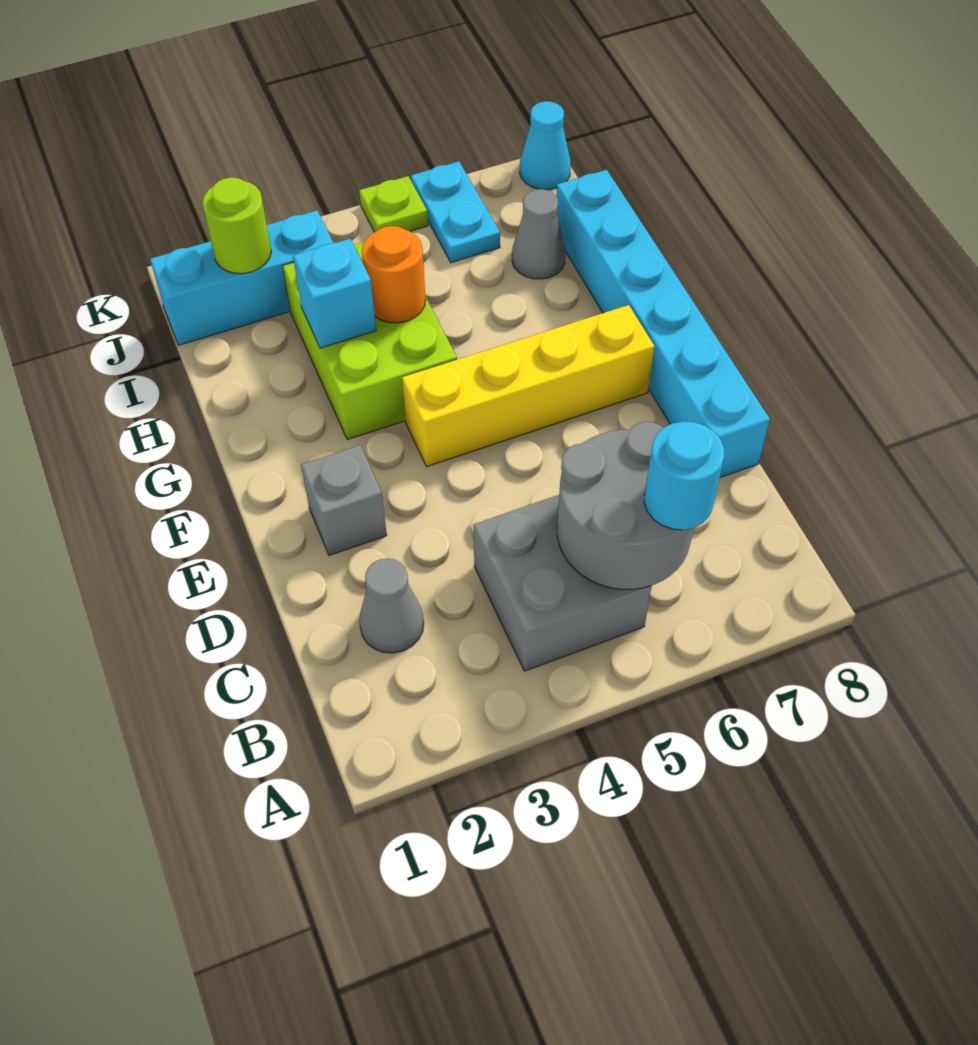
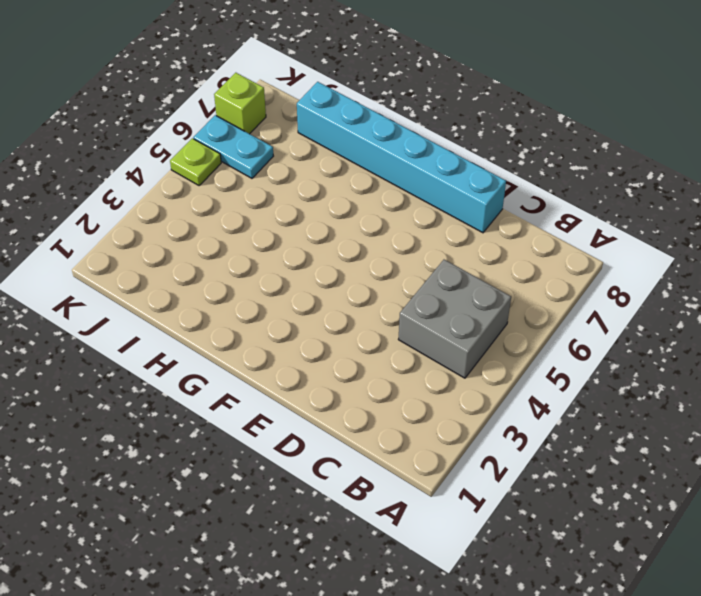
lime brick K7 level 1 -> none
none -> grey cone C2 level 1
none -> grey brick E2 level 1
none -> yellow brick F4:F7 level 1

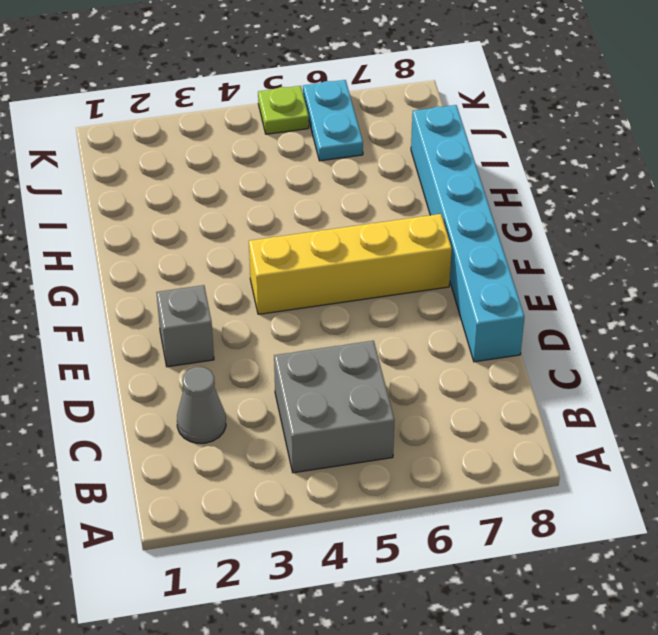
none -> lime brick G3:I4 level 1
none -> grey cone I7 level 1
none -> cyan brick J1:J3 level 1

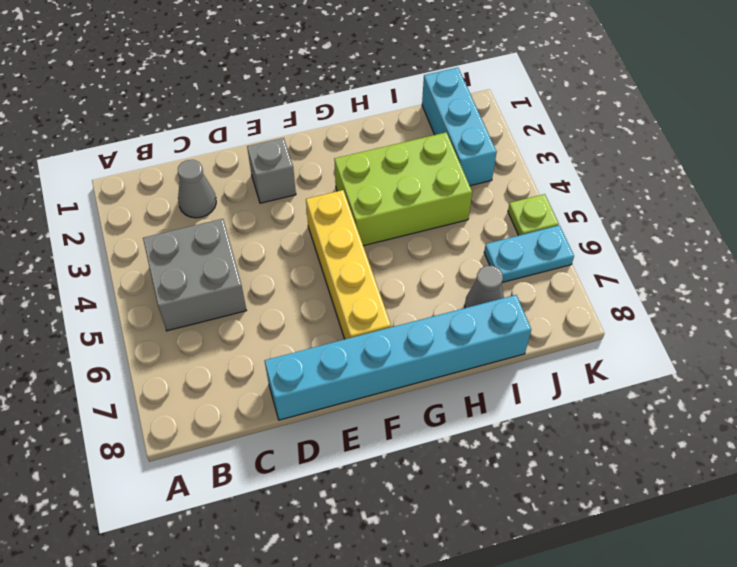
none -> cyan cone K8 level 1
none -> grey round brick B5:C6 level 2
none -> cyan brick H3 level 2

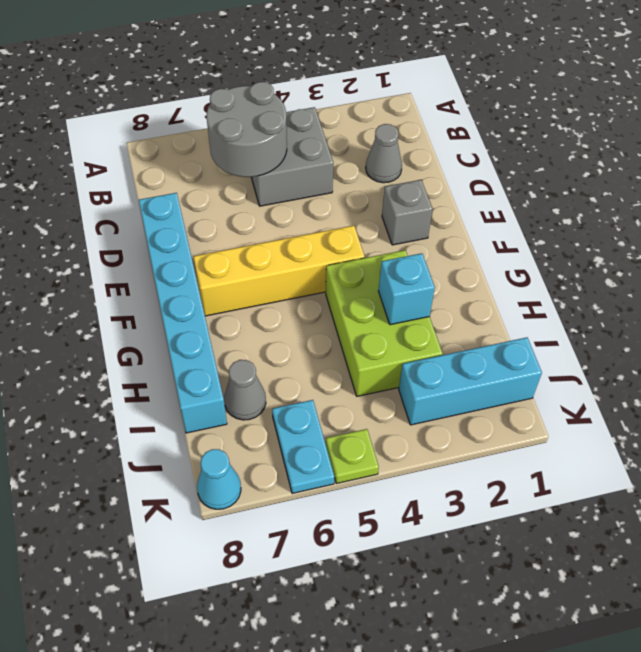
none -> orange round brick H4 level 2
none -> lime round brick J2 level 2
none -> cyan round brick B6 level 3

